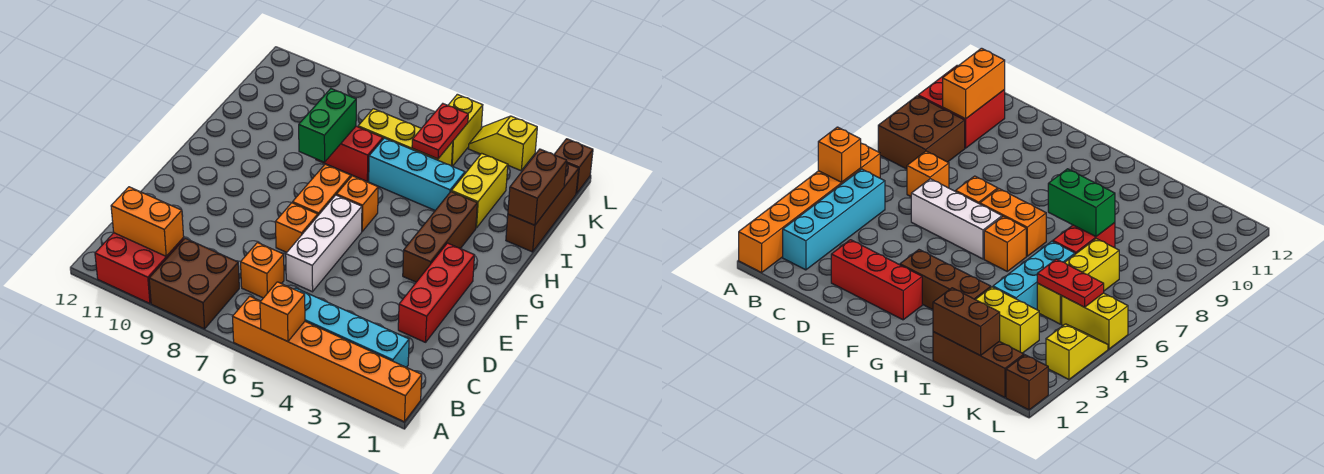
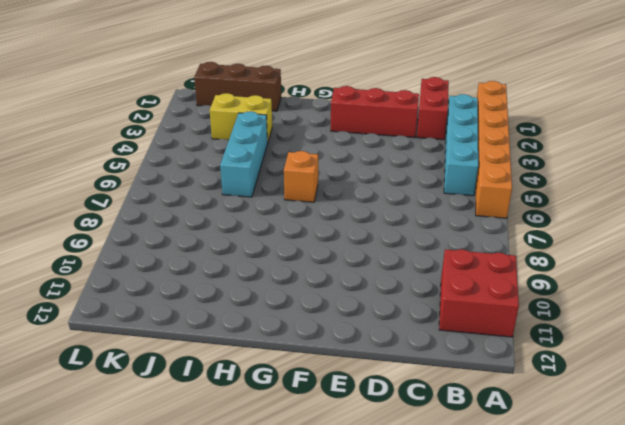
red brick C1:C2 level 1 -> red brick I7:I8 level 1
none -> brown brick A8:B9 level 1
none -> orange brick C7 level 1
none -> white brick D6:F6 level 1

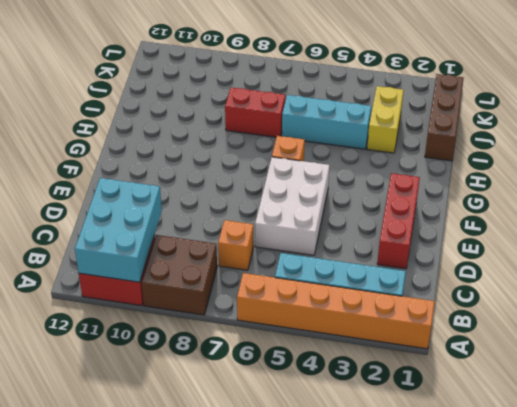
cyan brick A10:C11 level 2 -> orange brick B10:B11 level 2
white brick D5:F6 level 1 -> white brick D6:F6 level 1
none -> orange brick E7 level 1
none -> brown brick F3:H3 level 1
none -> orange brick F7:G7 level 1

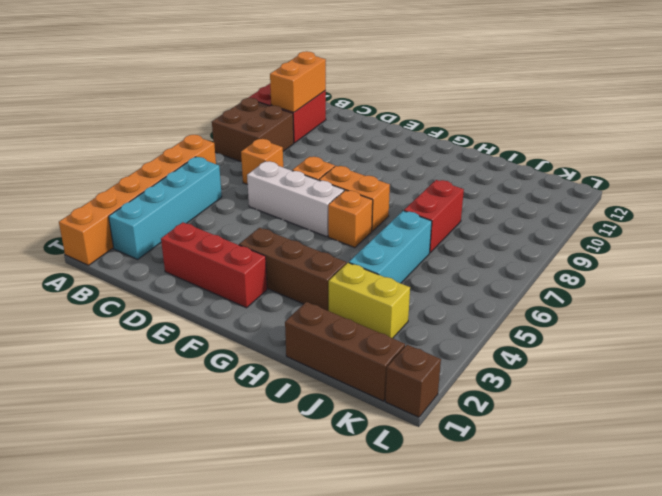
none -> yellow brick J5:J7 level 1
none -> yellow brick K5:L5 level 1
none -> yellow slope L3:L4 level 1 top 3

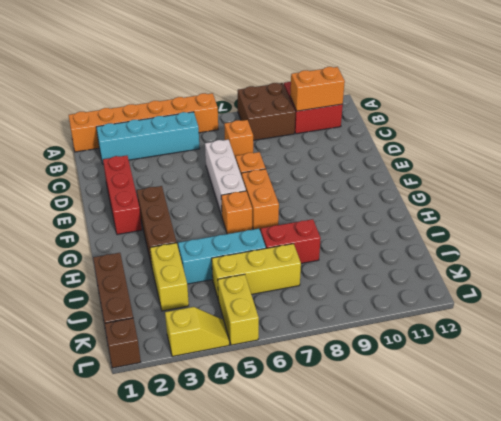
none -> orange brick A5 level 2
none -> green brick H8:I8 level 2
none -> brown brick I1:J1 level 2

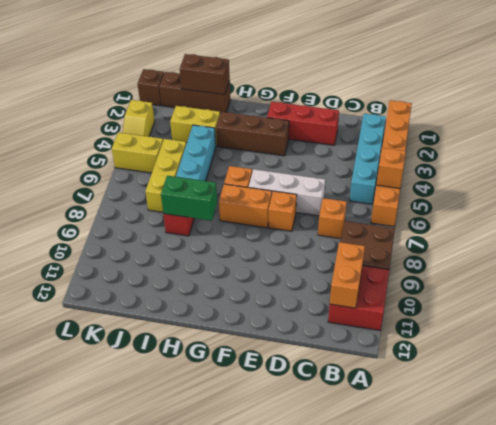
none -> red plate J5:K5 level 2

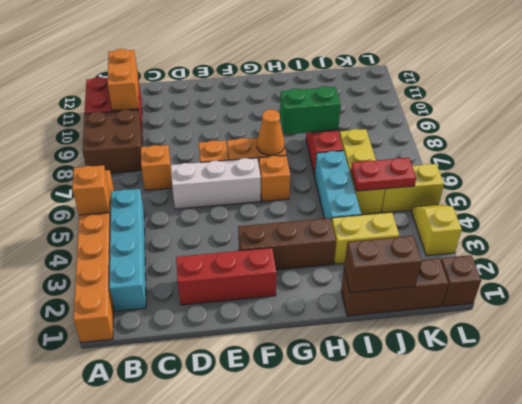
orange cone G7 level 2 -> none

